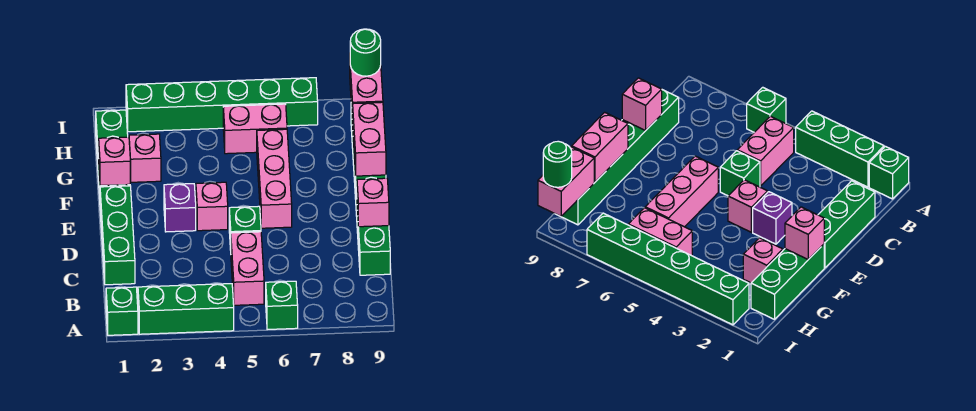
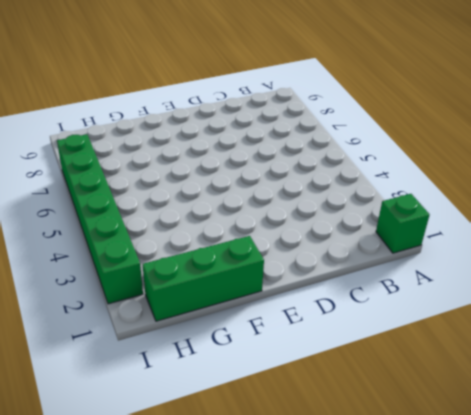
none -> green brick A2:A4 level 1
none -> green brick A6 level 1
none -> pink brick B5:C5 level 1

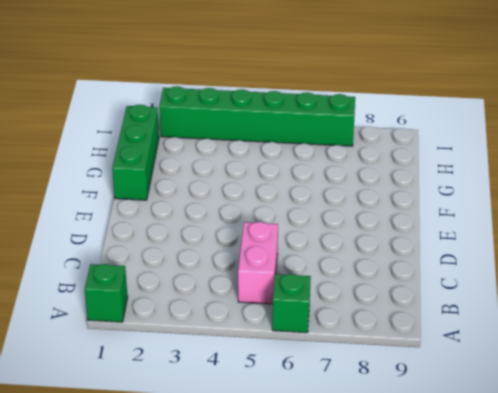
none -> green brick A2:A4 level 1
none -> green brick C1:E1 level 1
none -> green brick C9:H9 level 1

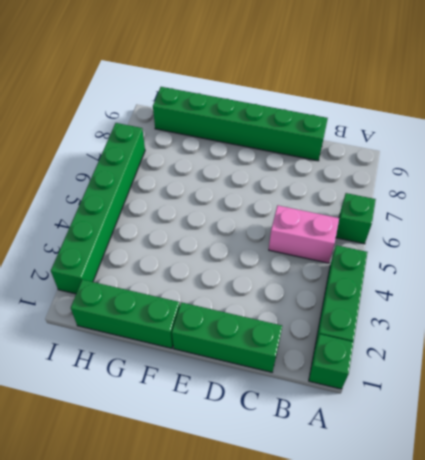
none -> green brick D5 level 1
none -> purple brick E3 level 1
none -> pink brick E4 level 1

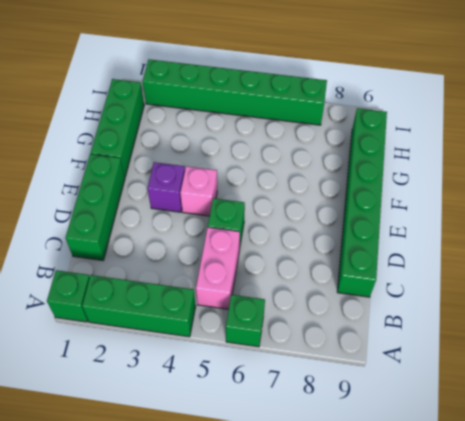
none -> pink brick E6:G6 level 1
none -> pink brick G2 level 1
none -> pink brick H5:H6 level 1

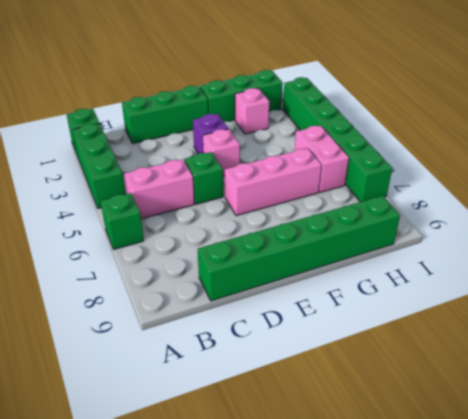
none -> pink brick D9 level 2
none -> pink brick F1 level 2
none -> pink brick F9:G9 level 2

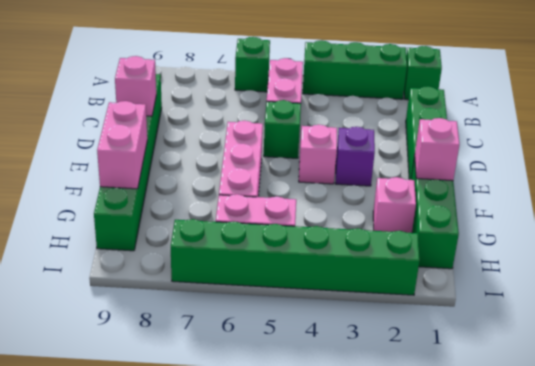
none -> pink brick H9:I9 level 2
none -> green round brick I9 level 3

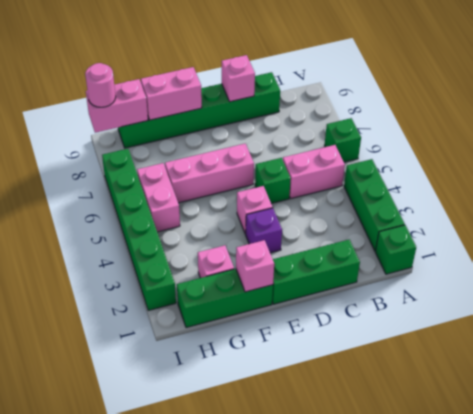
pink round brick I9 level 3 -> green round brick I9 level 3

